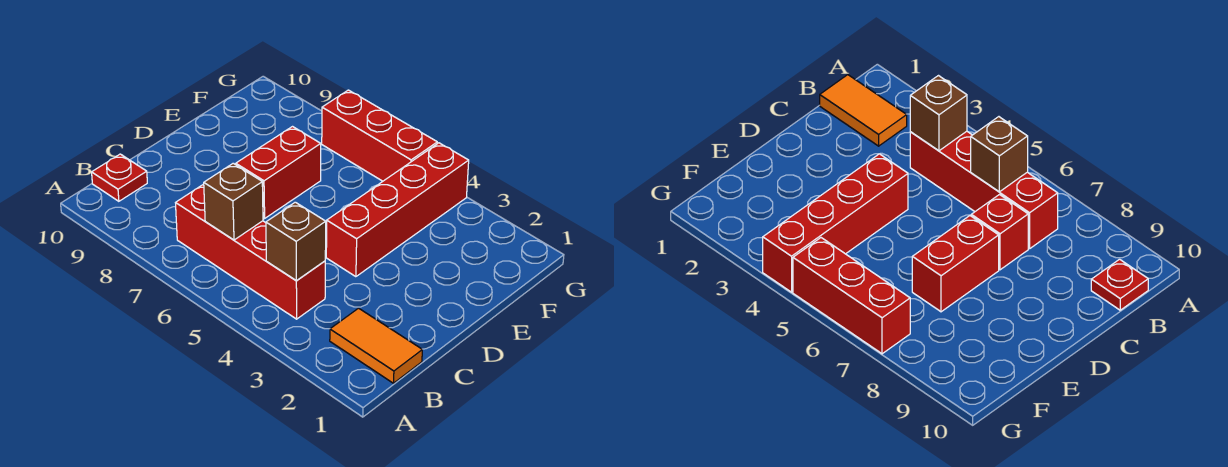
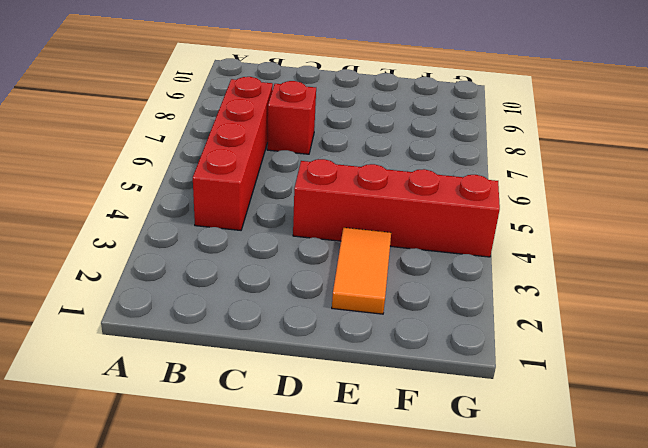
orange tile E2:E3 level 1 -> orange tile B1:B2 level 1
none -> red plate B10 level 1
none -> red brick D7:E7 level 1

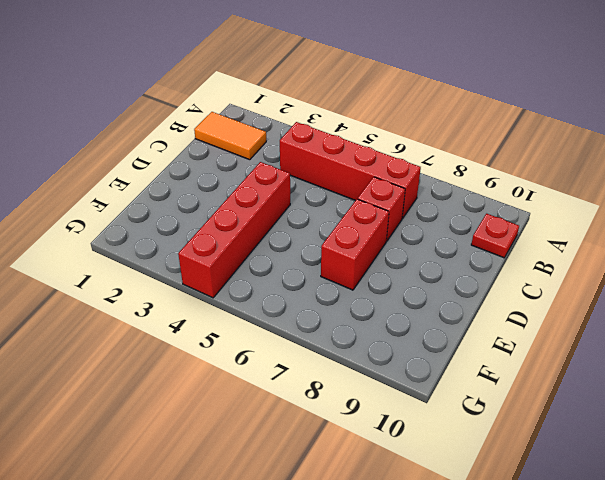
none -> red brick G5:G7 level 1
none -> brown brick B4 level 2

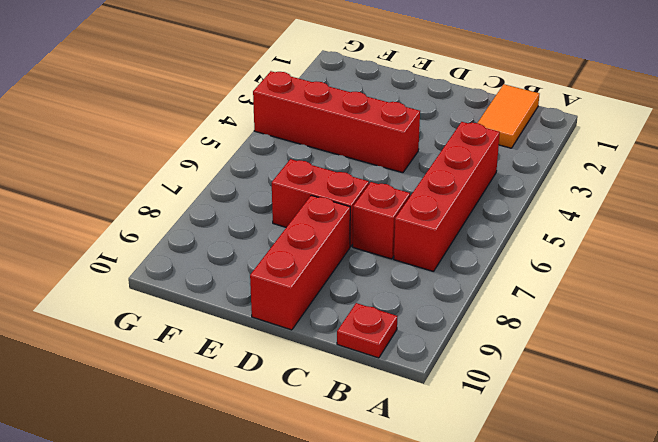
red brick D8:D10 level 1 -> red brick G5:G7 level 1
none -> brown brick B4 level 2
none -> brown brick B6 level 2

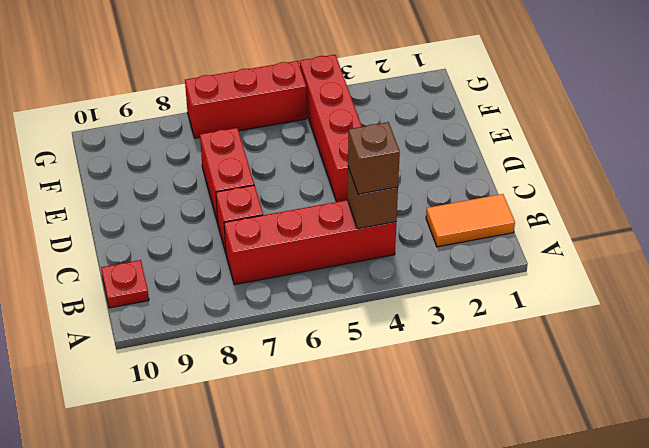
brown brick B4 level 3 -> brown brick B6 level 2

